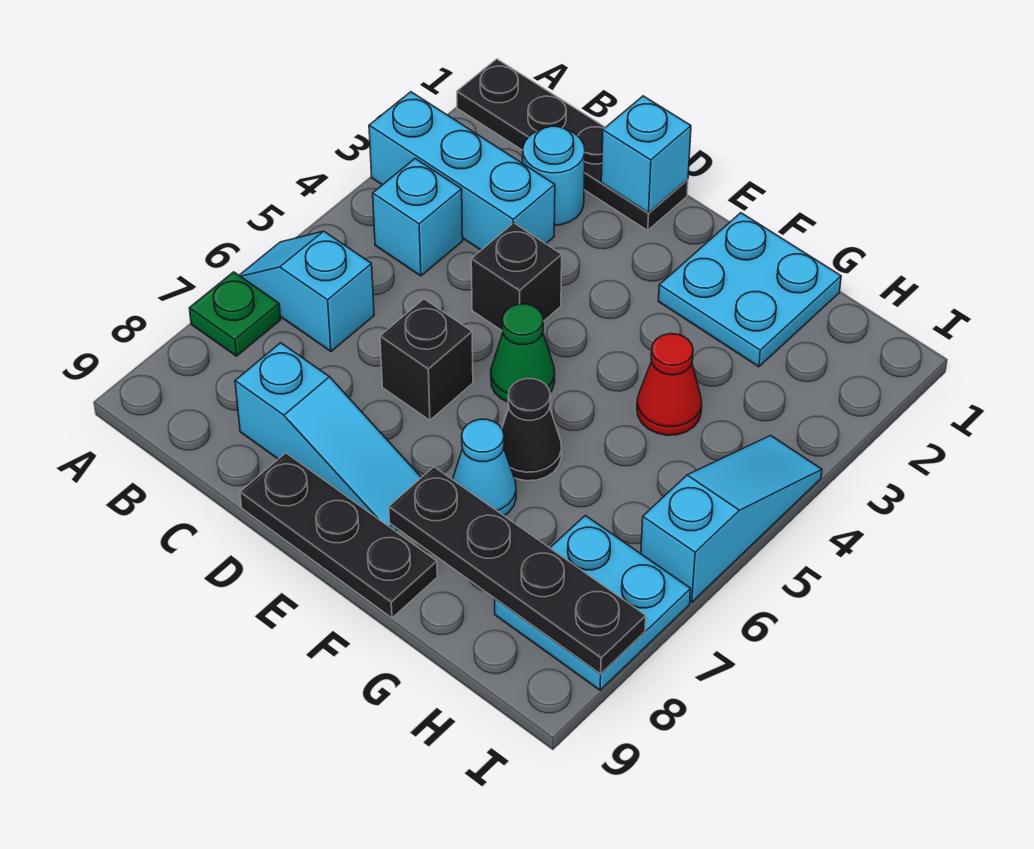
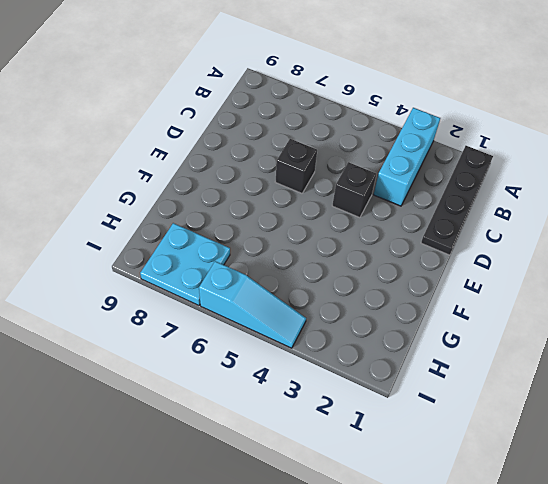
none -> cyan slope A6:B6 level 1 top B
none -> green plate A7 level 1
none -> cyan brick B4 level 1

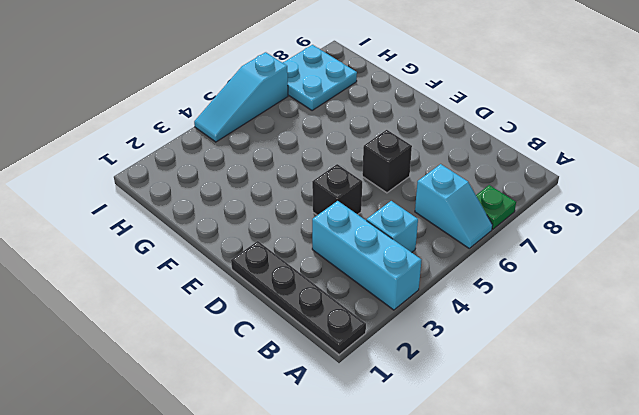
none -> cyan round brick C2 level 1
none -> cyan slope C8:E8 level 1 top C
none -> black plate D9:F9 level 1

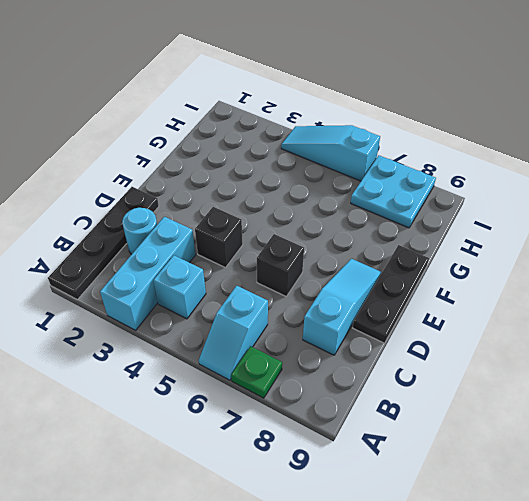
none -> green cone E5 level 1
none -> cyan plate F1:G2 level 1
none -> black cone F6 level 1

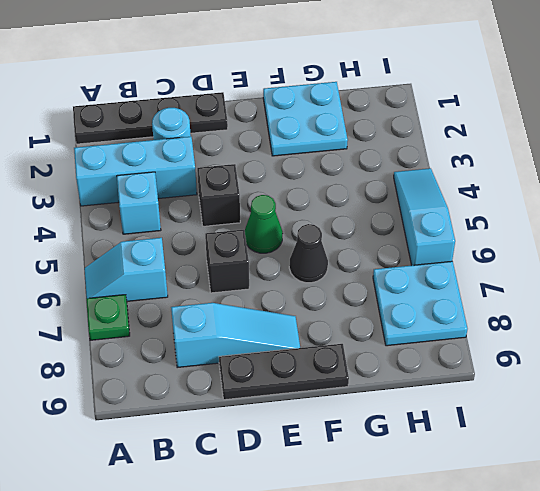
none -> cyan cone F7 level 1
none -> red cone G4 level 1
none -> cyan brick D1 level 2

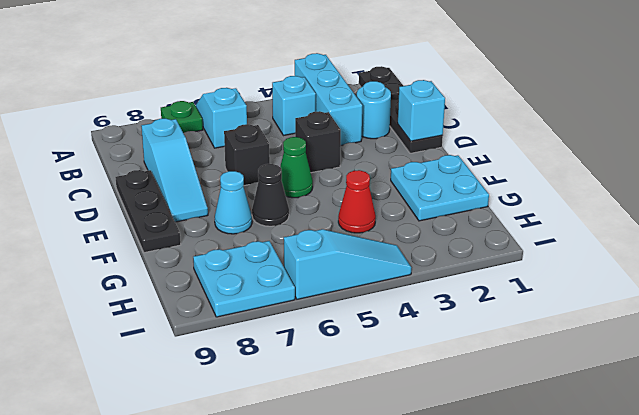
none -> black plate F8:I8 level 2

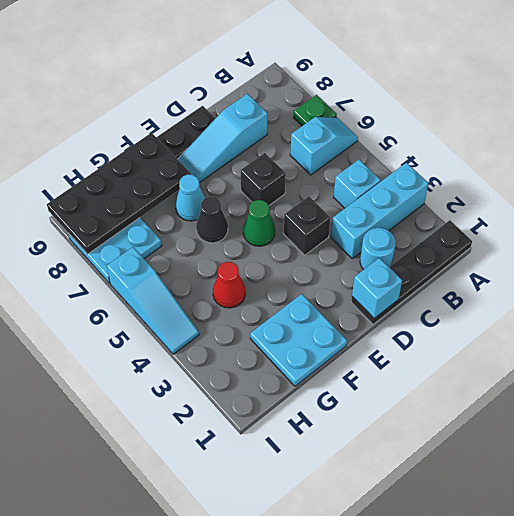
black plate F8:I9 level 2 -> black plate F8:I8 level 2

